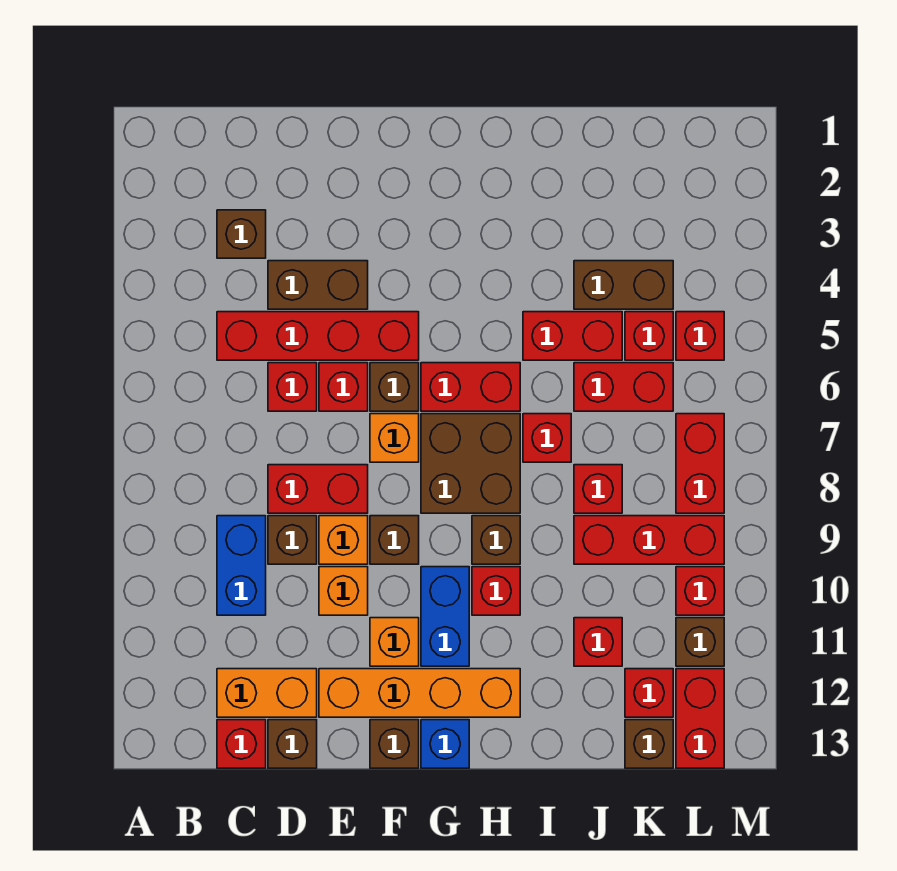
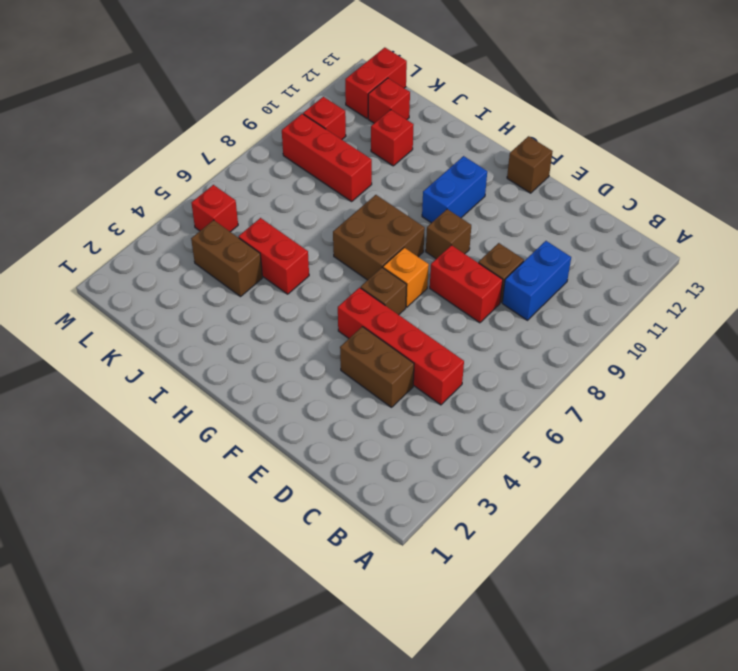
none -> brown brick C3 level 1
none -> orange brick C12:D12 level 1
none -> red brick C13 level 1
none -> red brick D6 level 1

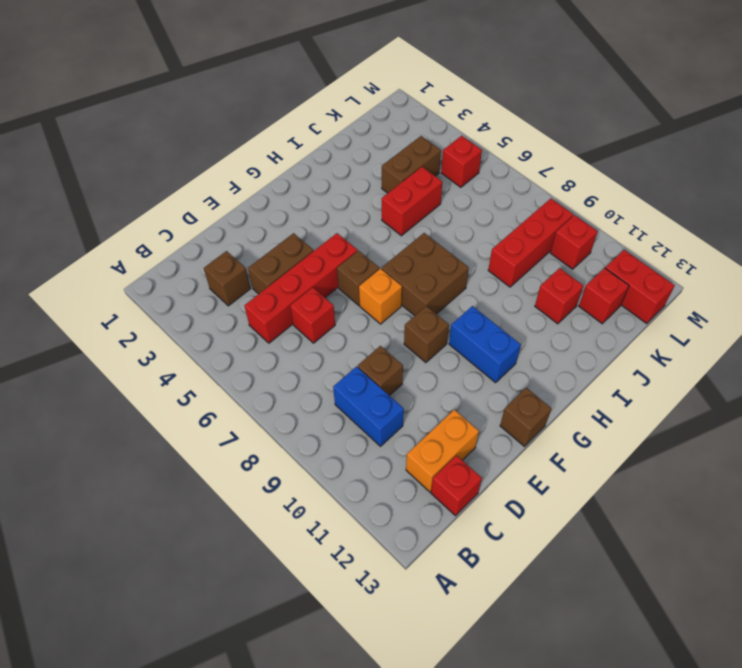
none -> red brick D8:E8 level 1
none -> brown brick D13 level 1
none -> red brick E6 level 1
none -> orange brick E9 level 1

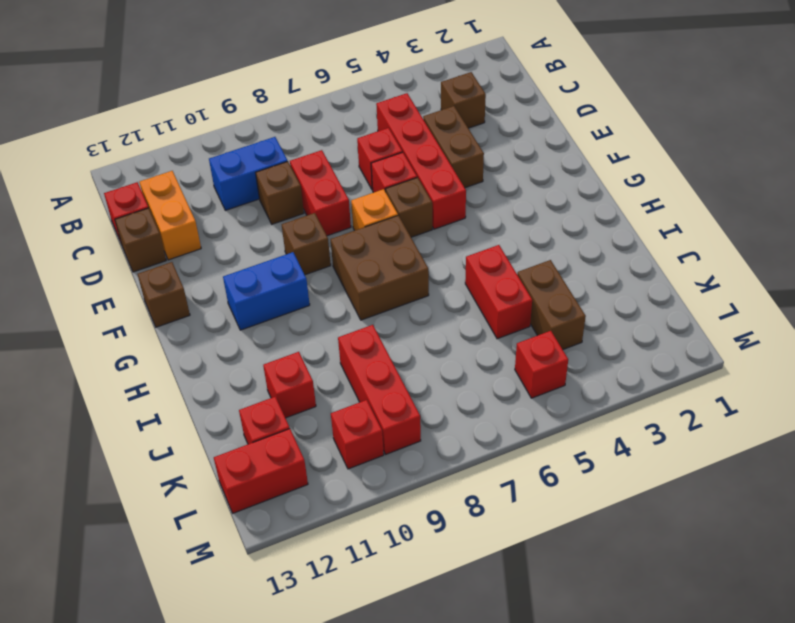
none -> orange brick E9 level 1
none -> orange brick E10 level 1
none -> orange brick E12:H12 level 1
none -> orange brick F11 level 1

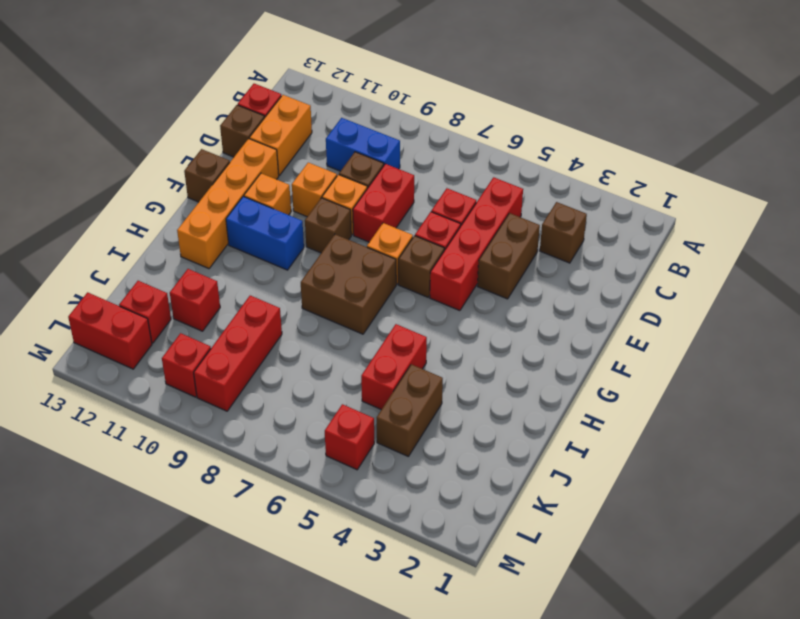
none -> red brick G6:H6 level 1
none -> blue brick G13 level 1
none -> brown brick H9 level 1
none -> red brick H10 level 1

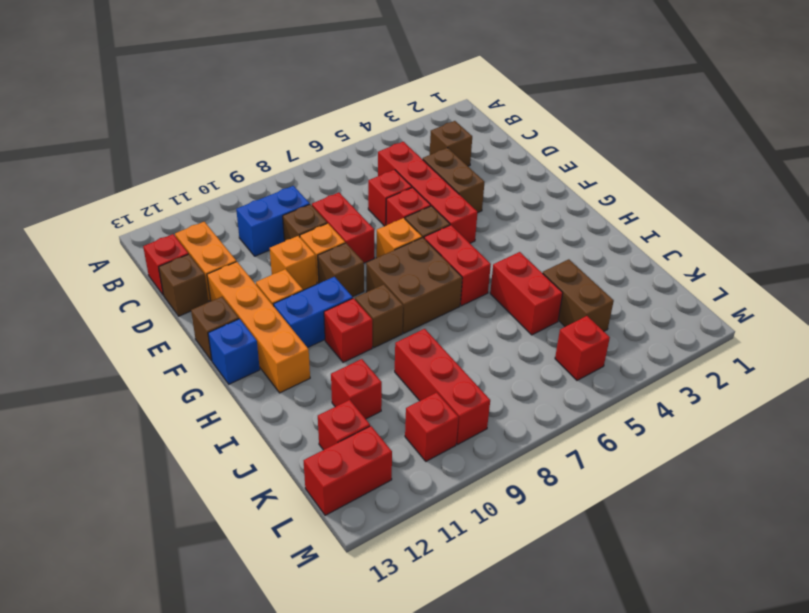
none -> red brick I7 level 1
none -> red brick J6:K6 level 1
none -> red brick J8 level 1
none -> red brick K5 level 1

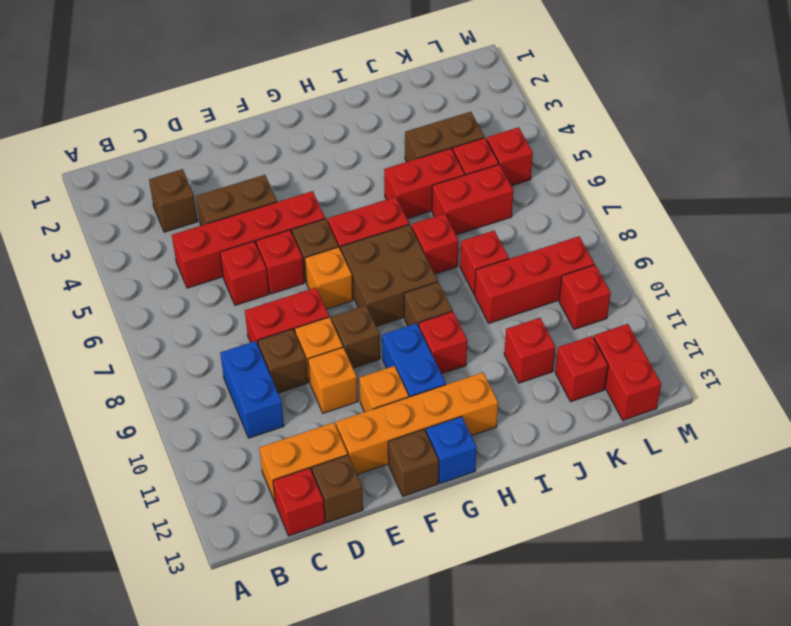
none -> brown brick K13 level 1
none -> red brick L7:L8 level 1
none -> brown brick L11 level 1

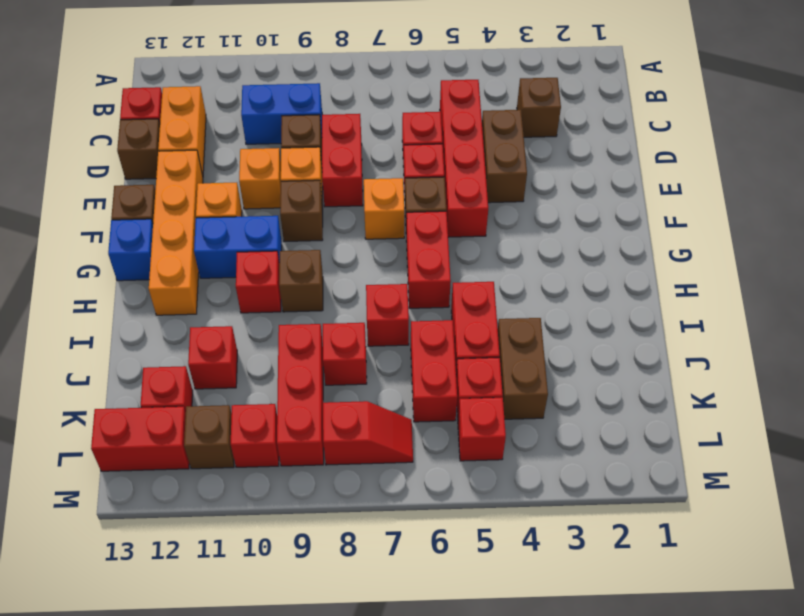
red slope L7:L8 level 1 top 8 -> red brick L7:L8 level 1
none -> brown brick G7:H8 level 1
none -> brown brick K13 level 1

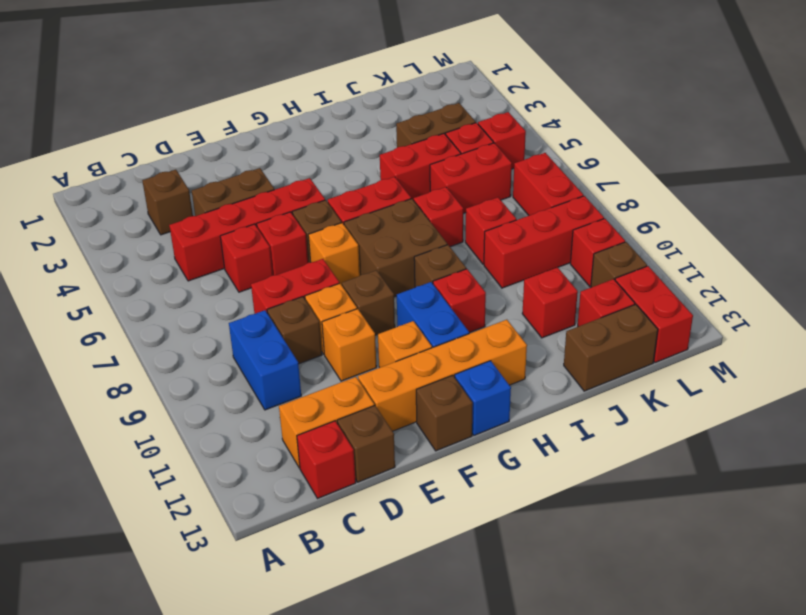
brown brick J13:K13 level 1 -> brown brick K13 level 1

